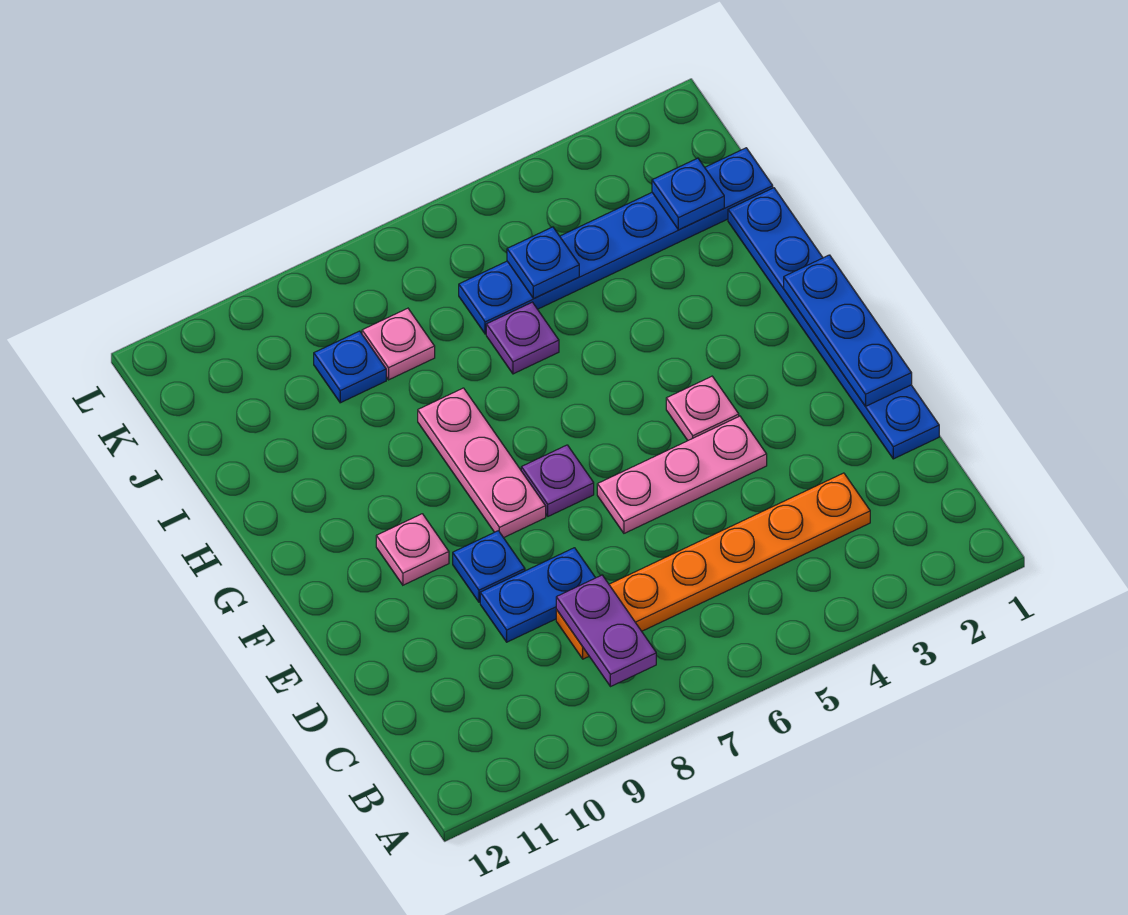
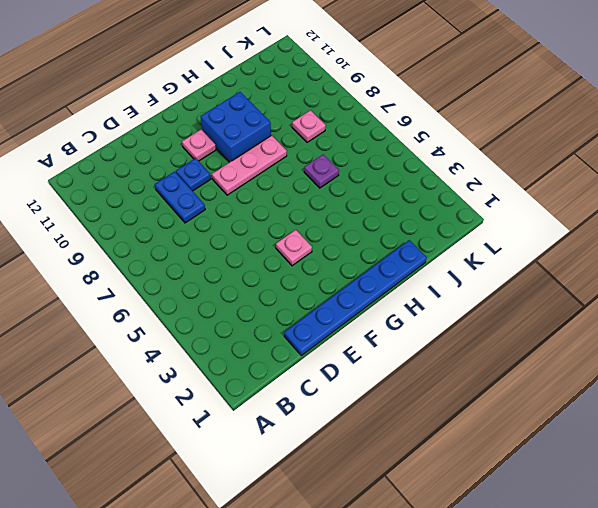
blue brick G9:H10 level 1 -> none
none -> orange plate C3:C8 level 1
none -> pink plate E4:E6 level 1
none -> purple plate F7 level 1

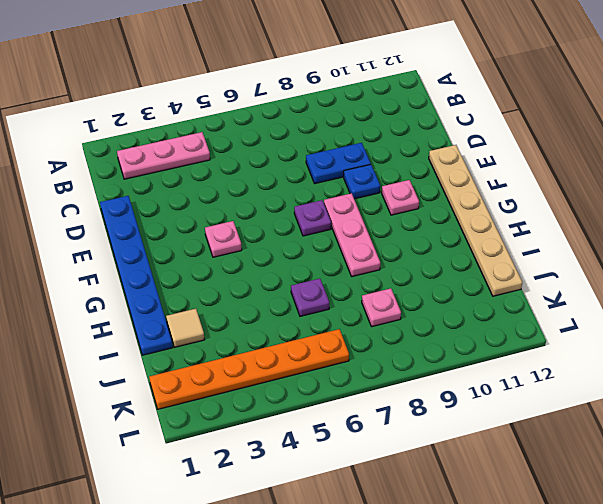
pink plate B2:B4 level 1 -> pink plate E4:E6 level 1
tan plate E12:J12 level 1 -> none
tan tile I2 level 1 -> none
orange plate K1:K6 level 1 -> orange plate C3:C8 level 1
none -> blue plate J1:J6 level 1
none -> blue plate J9 level 1
none -> purple plate B8:C8 level 2

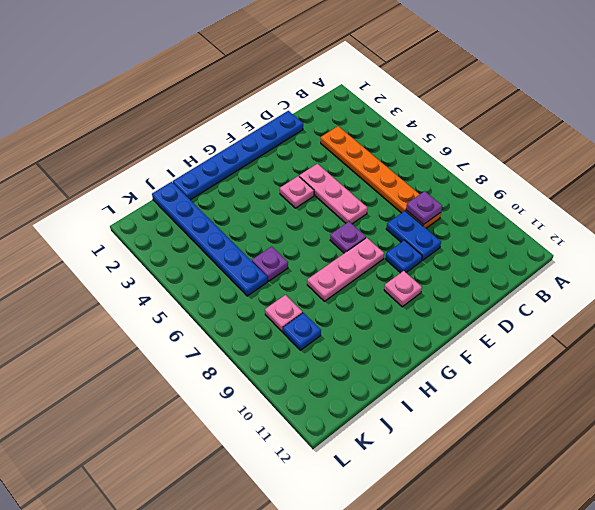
purple plate C8 level 2 -> purple plate B8:C8 level 2
none -> blue plate E1:G1 level 2
none -> blue plate J2 level 2
none -> blue plate J5 level 2

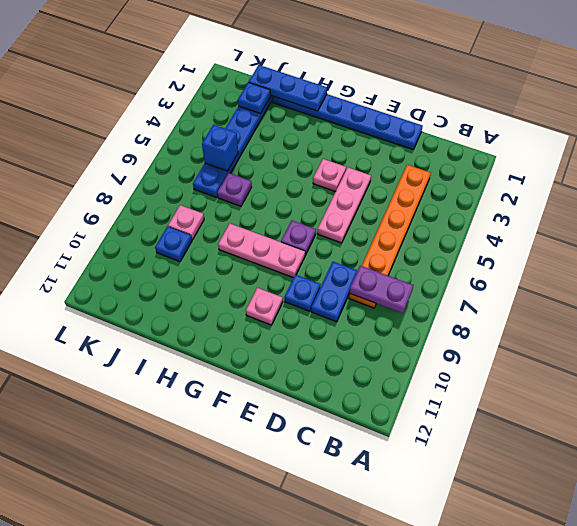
blue plate H1:J1 level 2 -> blue plate E1:G1 level 2
blue brick J5 level 2 -> blue plate J5 level 2

